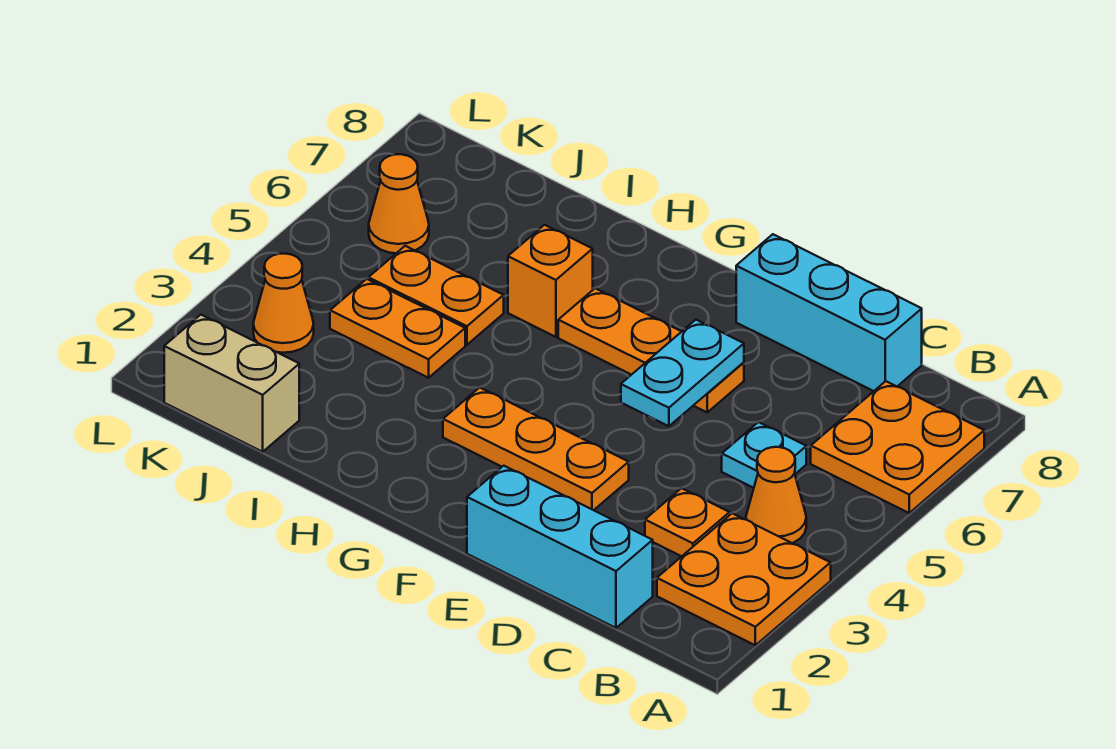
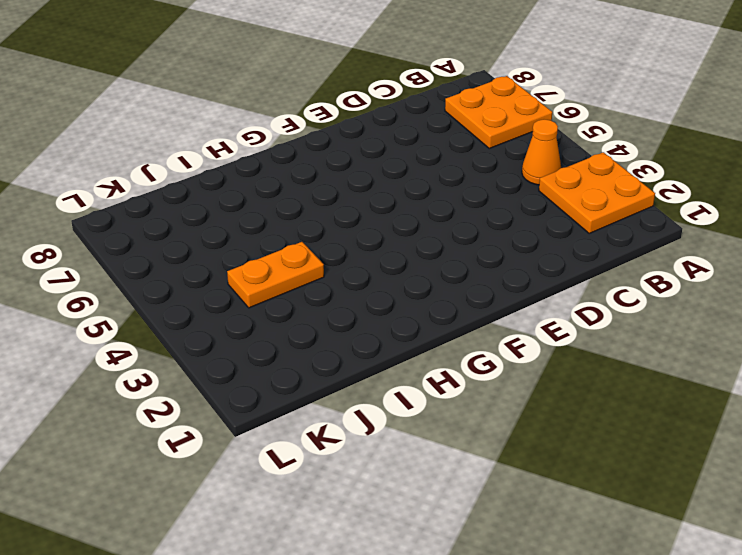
none -> cyan brick C1:E1 level 1
none -> orange plate C3 level 1
none -> cyan plate C5 level 1

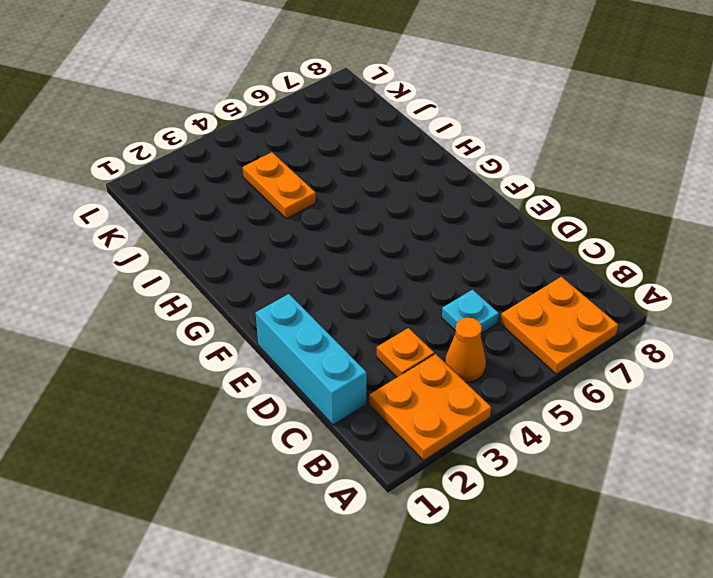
none -> cyan brick C8:E8 level 1
none -> orange plate E3:G3 level 1
none -> orange plate E6:G6 level 1

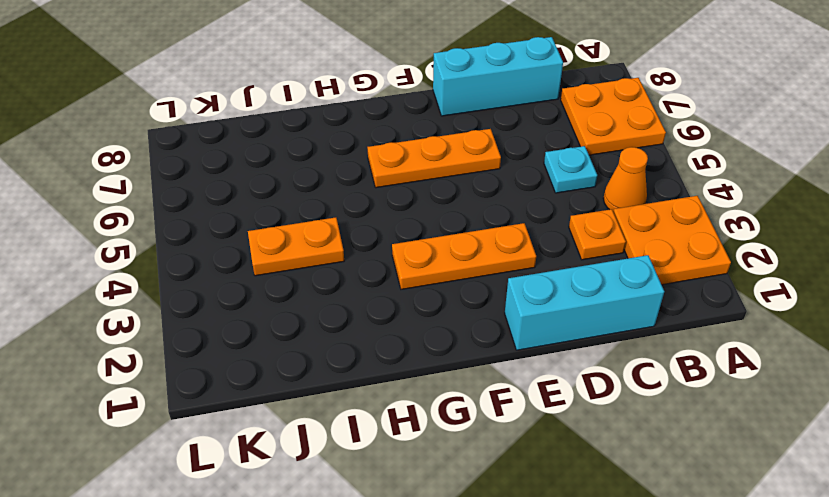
none -> orange brick H6 level 1
none -> orange plate I5:J5 level 1
none -> tan brick J1:K1 level 1

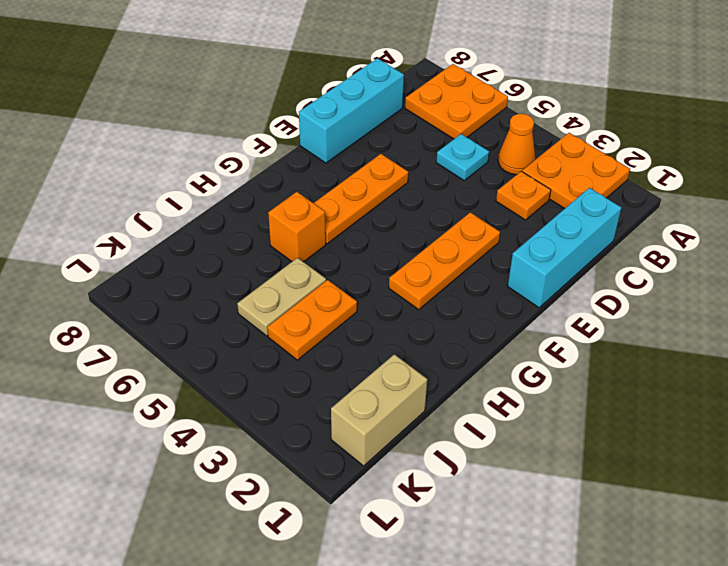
tan plate I5:J5 level 1 -> orange plate I5:J5 level 1
none -> orange cone K3 level 1
none -> orange cone K6 level 1
none -> cyan plate E5:E6 level 2

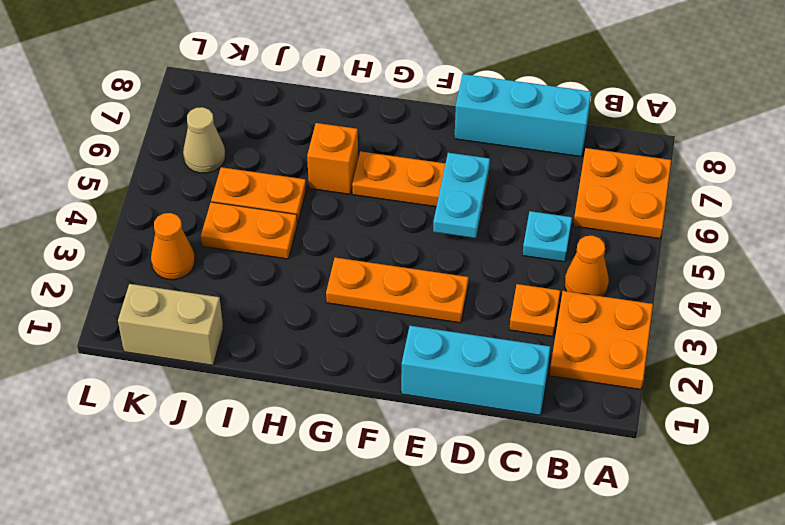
tan cone K6 level 1 -> orange cone K6 level 1

